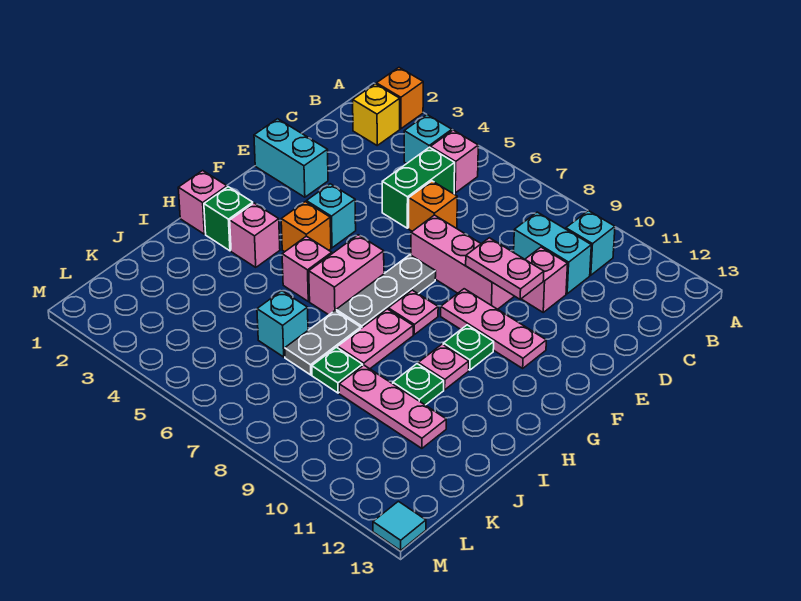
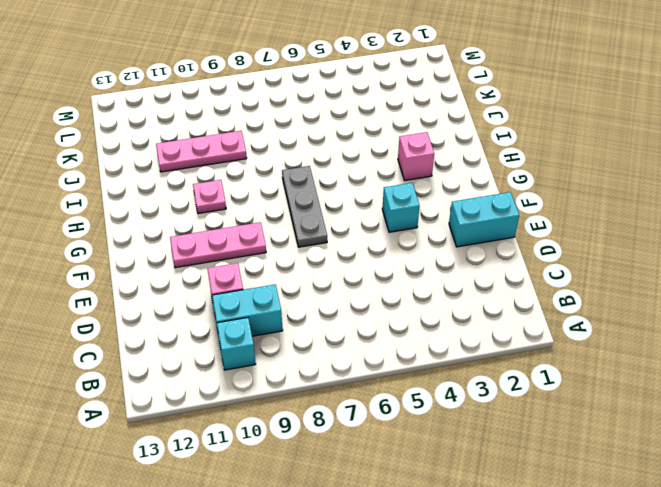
none -> orange brick A2 level 1
none -> yellow brick B2 level 1
none -> cyan brick B4 level 1
none -> pink brick B5 level 1

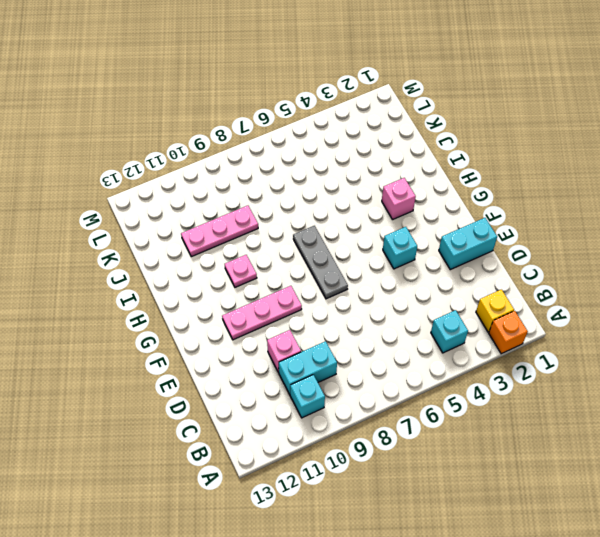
none -> pink brick B5 level 1
none -> green brick C5:D5 level 1
none -> orange brick D6 level 1
none -> pink brick E7:E9 level 1

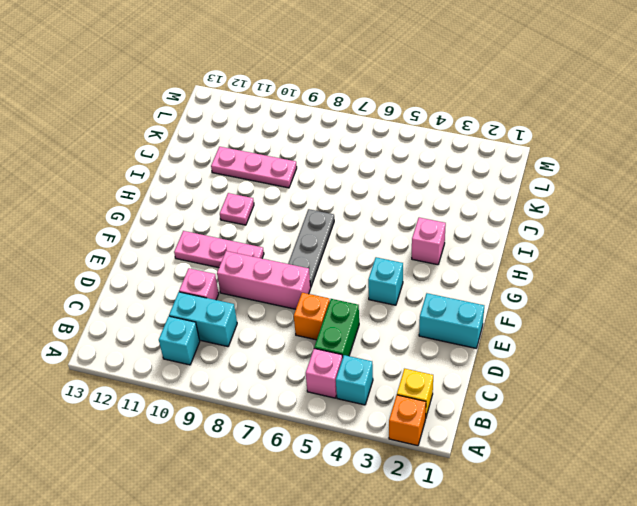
none -> orange brick G4 level 1
none -> pink brick G6:H6 level 1
none -> pink plate G8 level 1
none -> green plate G10 level 1

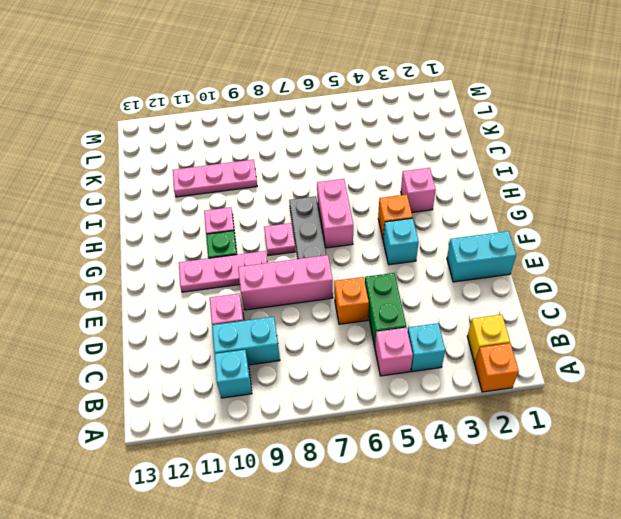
none -> pink brick H1 level 1
none -> green brick H2 level 1
none -> pink brick H5 level 1
none -> pink plate H8:I8 level 1

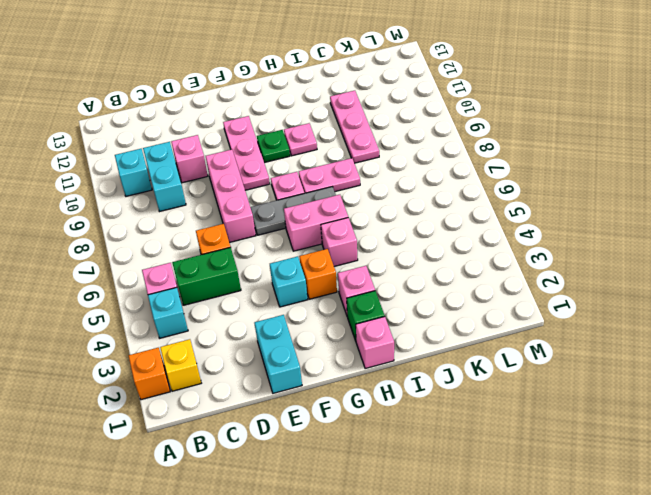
none -> grey plate I7:J7 level 1
none -> green plate I10 level 1
none -> cyan brick J6 level 1
none -> green plate J8 level 1

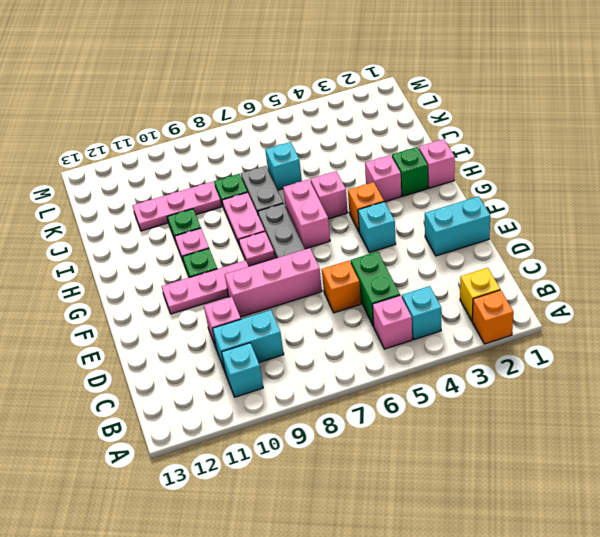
none -> cyan tile M13 level 1
none -> pink plate E9:E10 level 2

